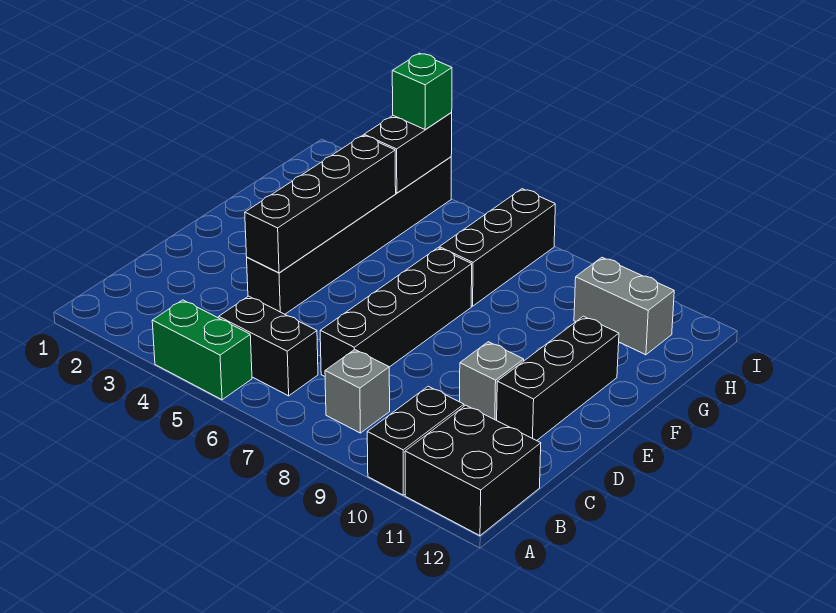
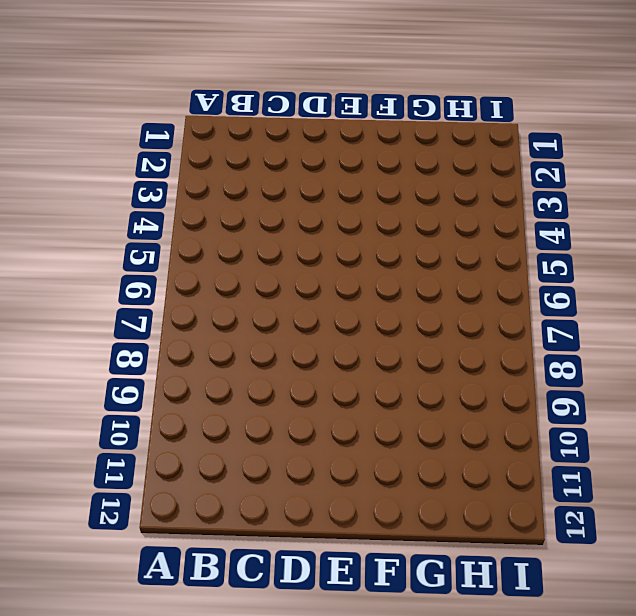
none -> green brick A4:A5 level 1
none -> black brick A10:B10 level 1
none -> black brick A11:B12 level 1

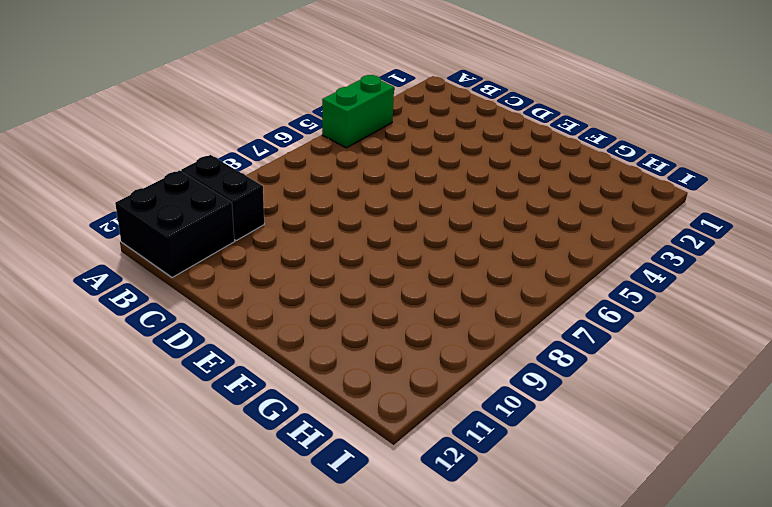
none -> black brick B5:B6 level 1
none -> grey brick B8 level 1
none -> black brick C7:F7 level 1

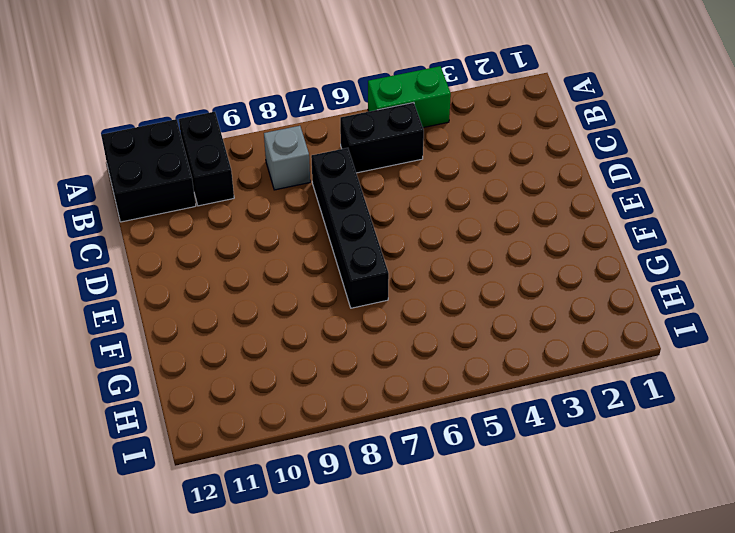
none -> black brick D4:I4 level 1
none -> grey brick D10 level 1
none -> black brick D11:F11 level 1

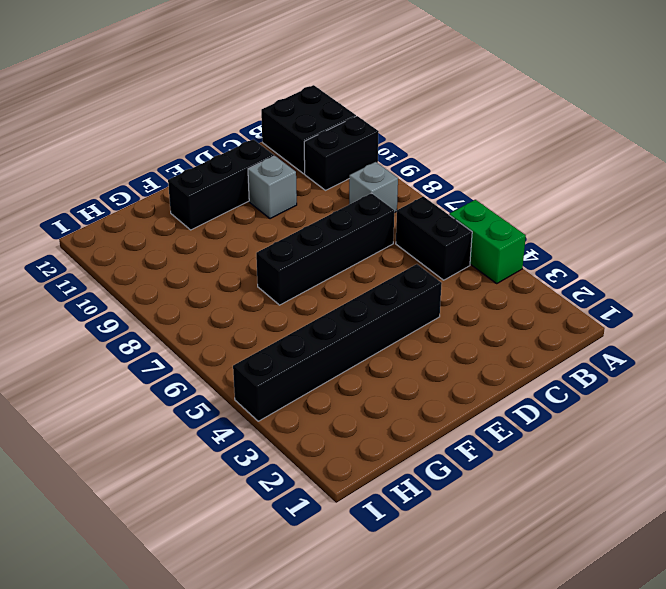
none -> black brick G7:I7 level 1
none -> grey brick H10:H11 level 1
none -> black brick D4:G4 level 2

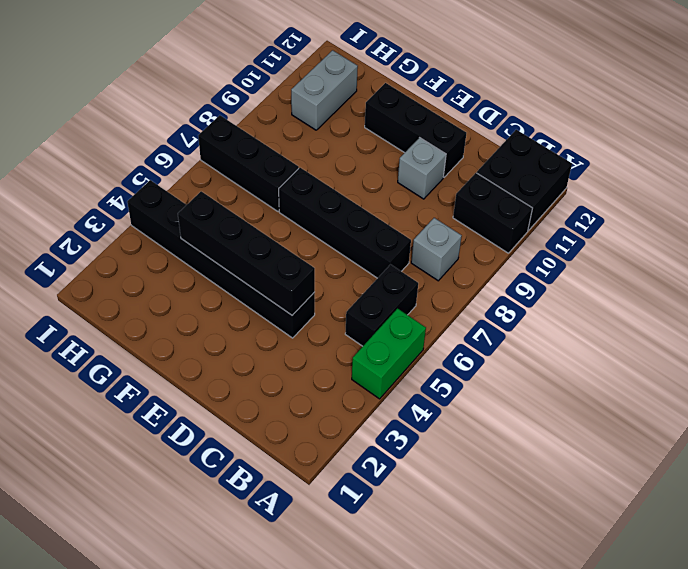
none -> black brick H4:I4 level 2
none -> green brick I4 level 3

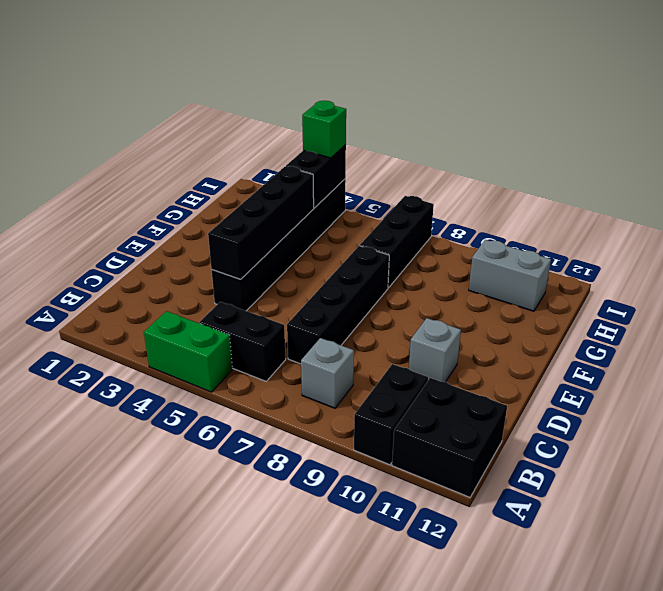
none -> black brick D11:F11 level 1

